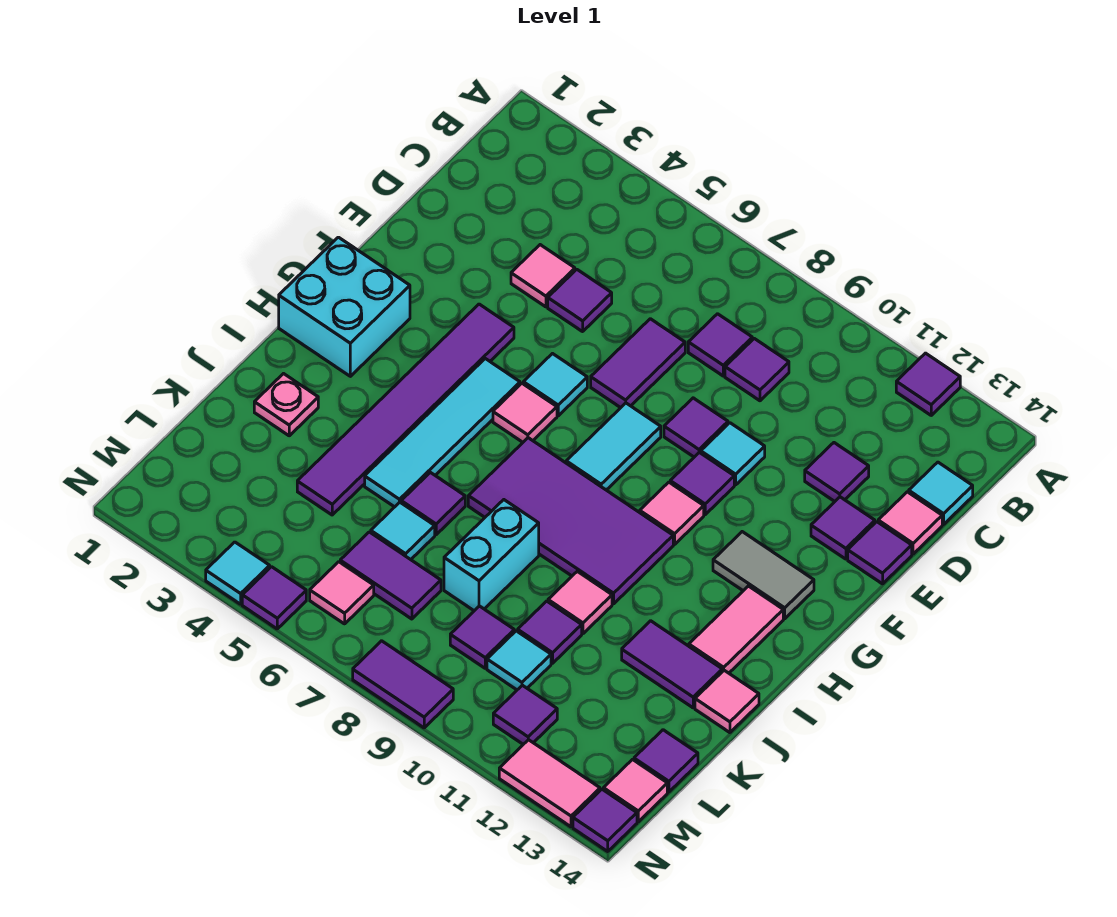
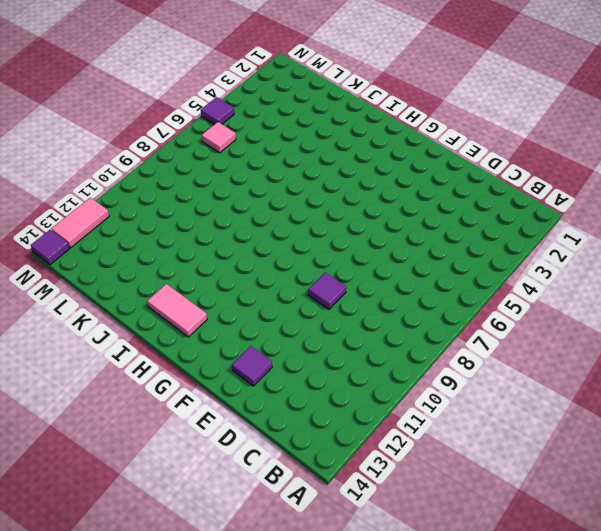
none -> purple tile A12 level 1
none -> purple tile C8 level 1
none -> purple tile C9 level 1
none -> cyan tile C14 level 1

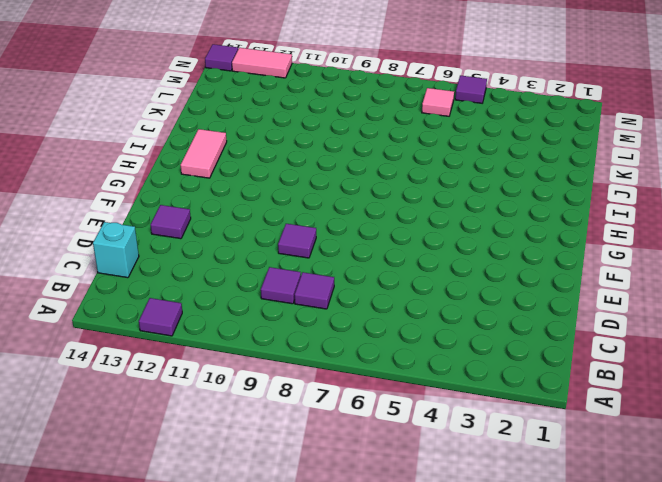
cyan brick C14 level 1 -> cyan tile C14 level 1
none -> pink tile D4 level 1
none -> purple tile D5 level 1
none -> purple tile D7:E7 level 1
none -> purple tile D12 level 1

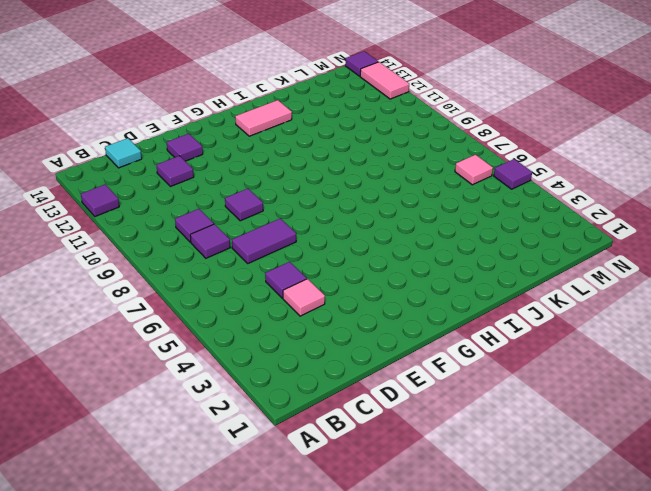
none -> pink tile D14 level 1
none -> cyan tile E10 level 1
none -> purple tile E14 level 1
none -> purple tile F4:K4 level 1

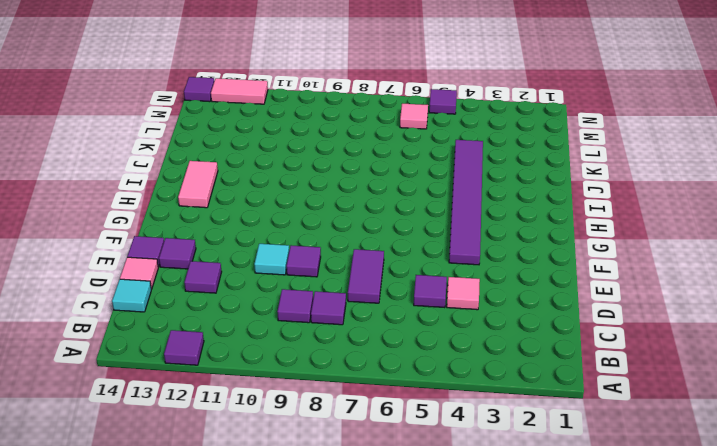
none -> cyan tile F6 level 1
none -> cyan tile F8:G8 level 1
none -> purple tile F10 level 1
none -> cyan brick G1:H2 level 1

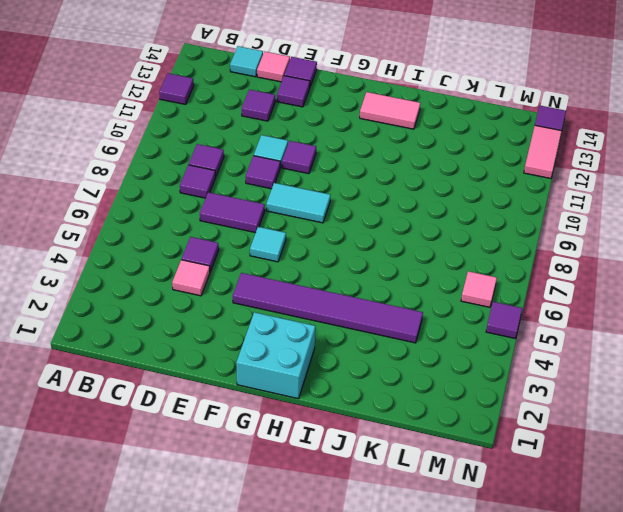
none -> cyan tile G5:J5 level 1
none -> pink tile G6 level 1
none -> pink tile G10 level 1
none -> grey tile G12:G13 level 1

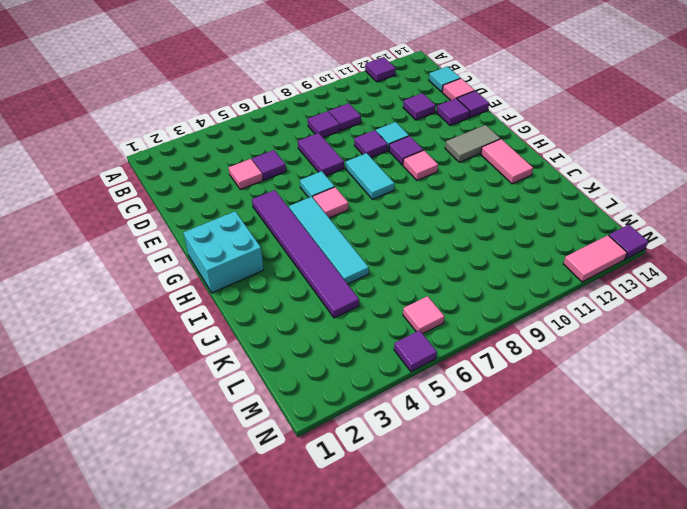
none -> purple tile H7:I10 level 1
none -> pink plate J2 level 1
none -> purple tile J6 level 1
none -> cyan brick J8:K8 level 1

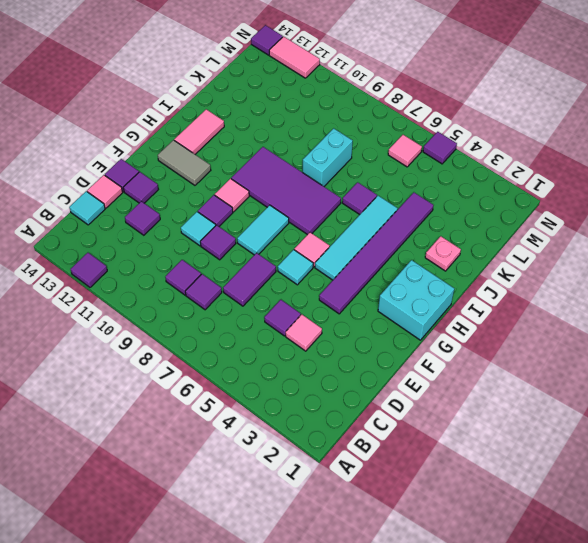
none -> pink tile J10 level 1
none -> purple tile J12:J13 level 1
none -> pink tile J14 level 1
none -> cyan tile K6 level 1

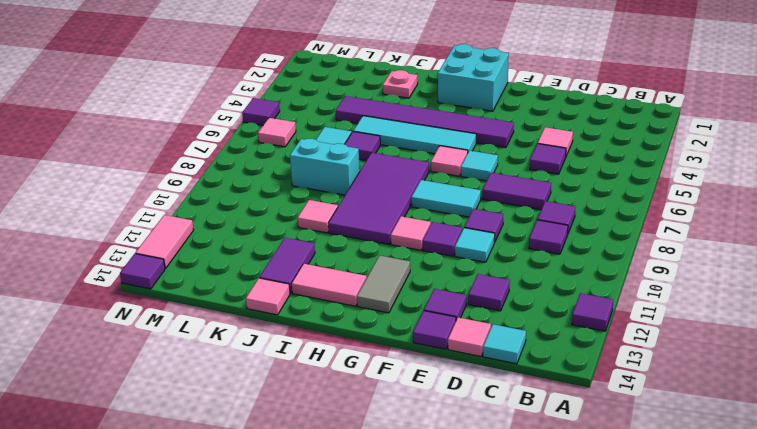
none -> purple tile K10 level 1
none -> purple tile L6:L7 level 1
none -> purple tile L9 level 1
none -> cyan tile L10 level 1

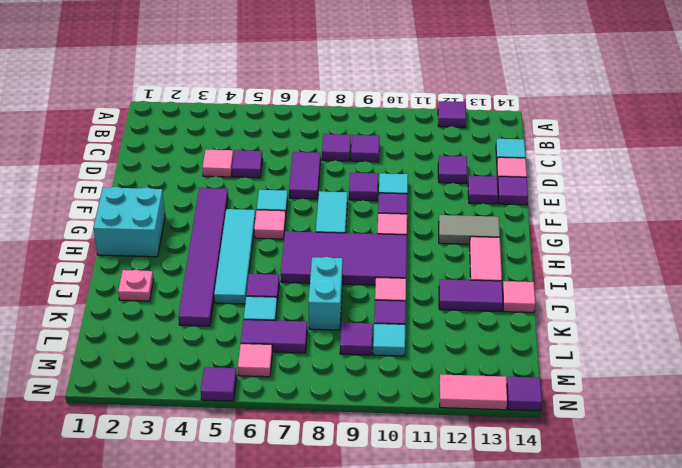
none -> purple tile L14 level 1
none -> purple tile M11 level 1
none -> pink tile M14 level 1
none -> cyan tile N4 level 1

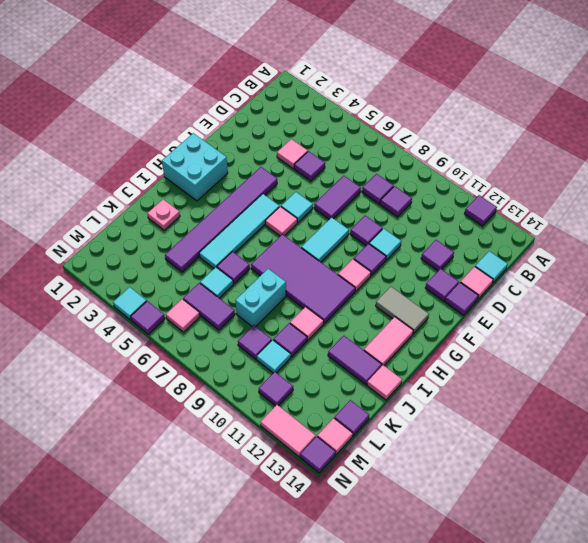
none -> purple tile N8:N9 level 1

